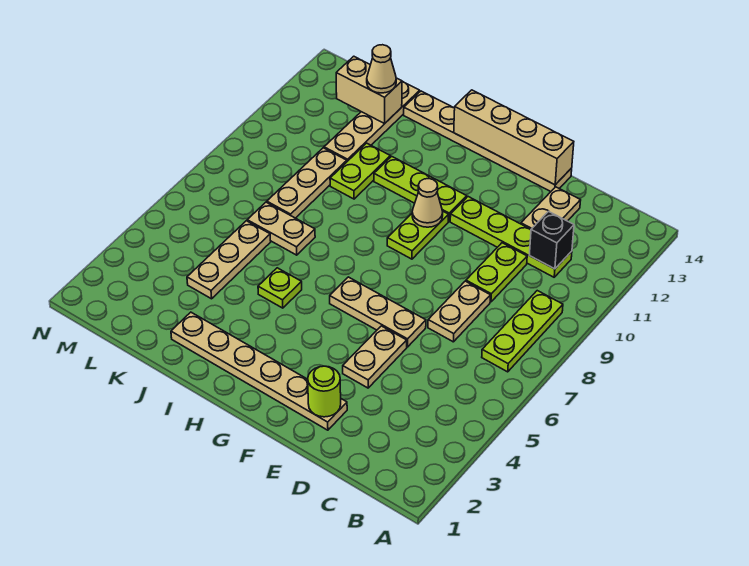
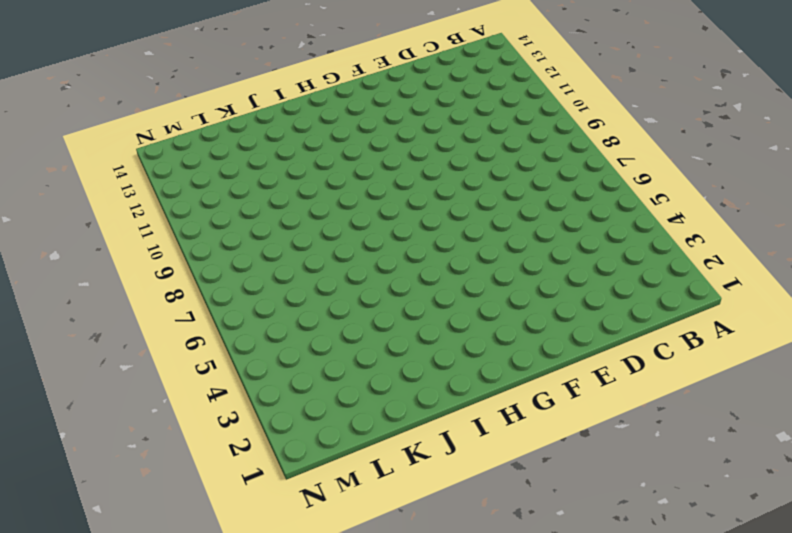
none -> lime plate B7:B9 level 1
none -> lime plate C11:F11 level 1
none -> tan plate D7:D8 level 1

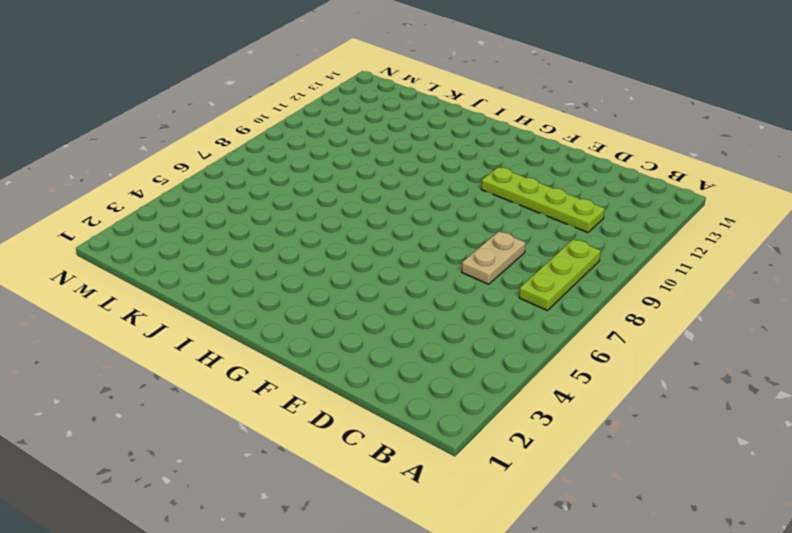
none -> lime plate D9:D10 level 1
none -> tan plate D12:D13 level 1
none -> tan plate E2:J2 level 1

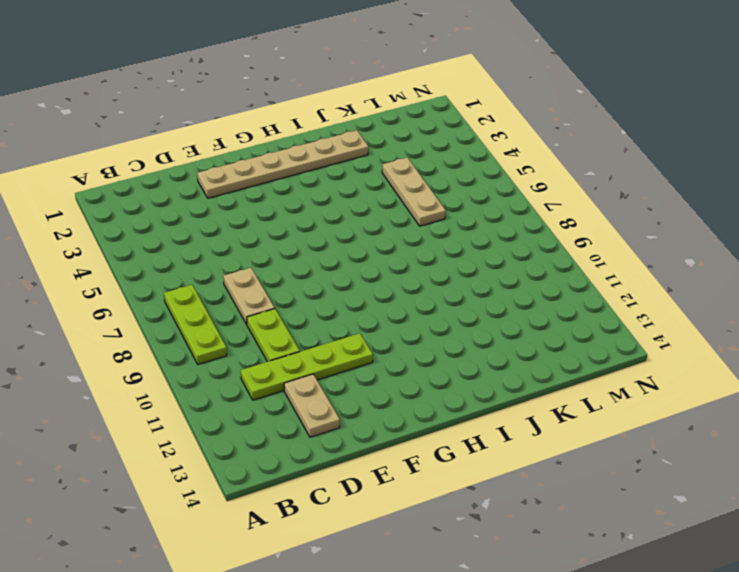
none -> tan plate E4:E5 level 1
none -> tan plate E6:G6 level 1
none -> tan plate E14:J14 level 1

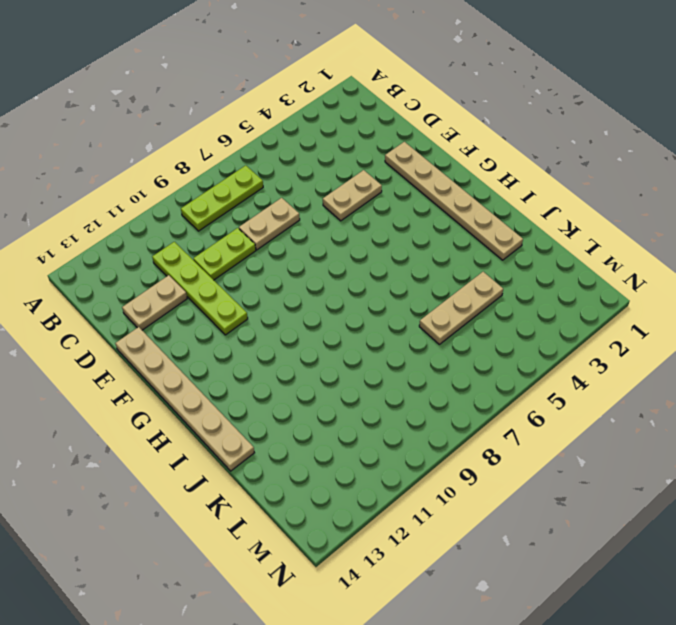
none -> tan plate E6:G6 level 1
none -> lime plate G9:G10 level 1
none -> lime plate G11:I11 level 1

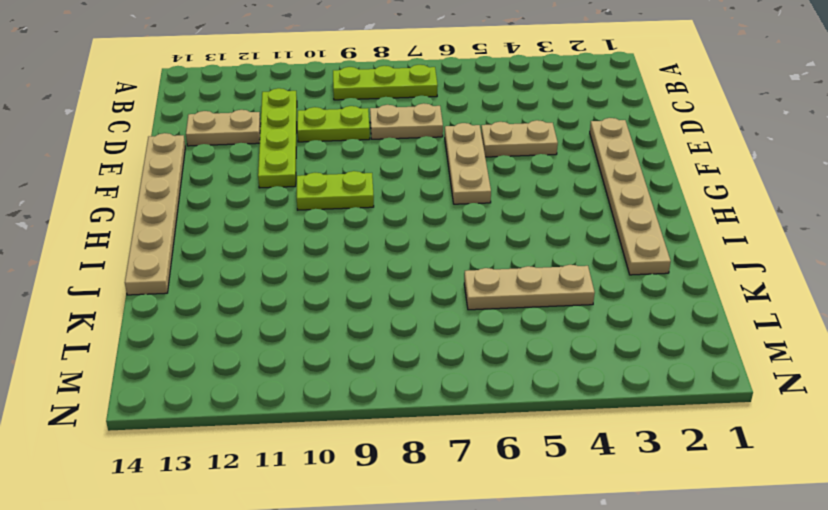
none -> lime plate G11:I11 level 1
none -> lime plate I5 level 1
none -> tan plate J7:K7 level 1

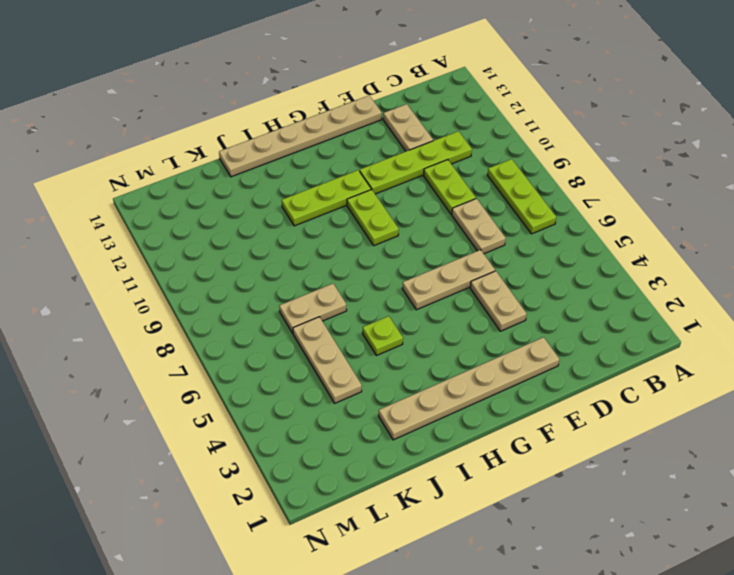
none -> lime plate J10:J11 level 1
none -> tan plate K8:K10 level 1
none -> tan plate K11:K14 level 1

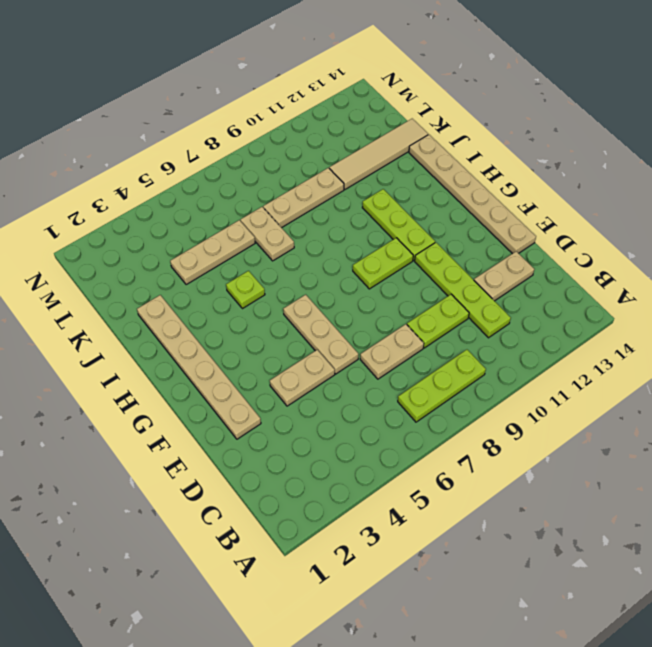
tan tile K11:K14 level 1 -> tan plate K11:K14 level 1
none -> lime plate J10:J11 level 1
none -> black brick C11 level 2
none -> lime round brick E2 level 2

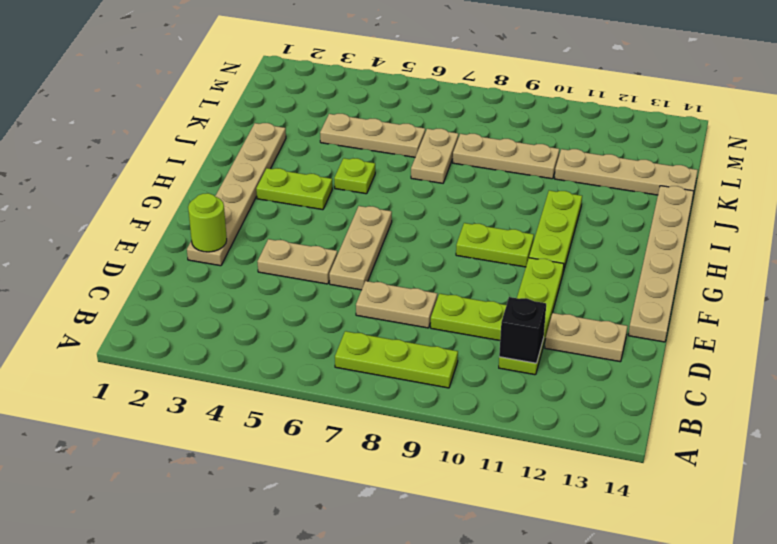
lime plate H3:H4 level 1 -> lime plate J10:J11 level 1
none -> tan brick E14:H14 level 2
none -> tan cone G10 level 2
none -> tan brick K13:L13 level 2

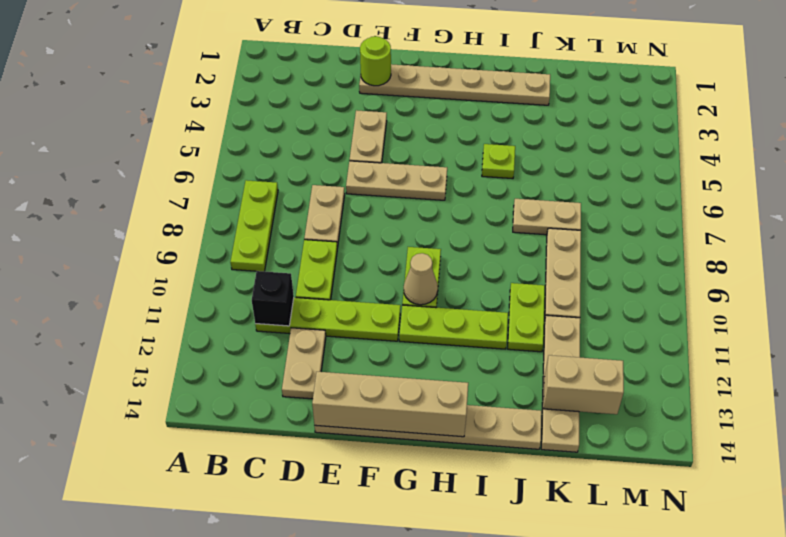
none -> tan plate K4:K6 level 1
none -> tan cone K13 level 3

